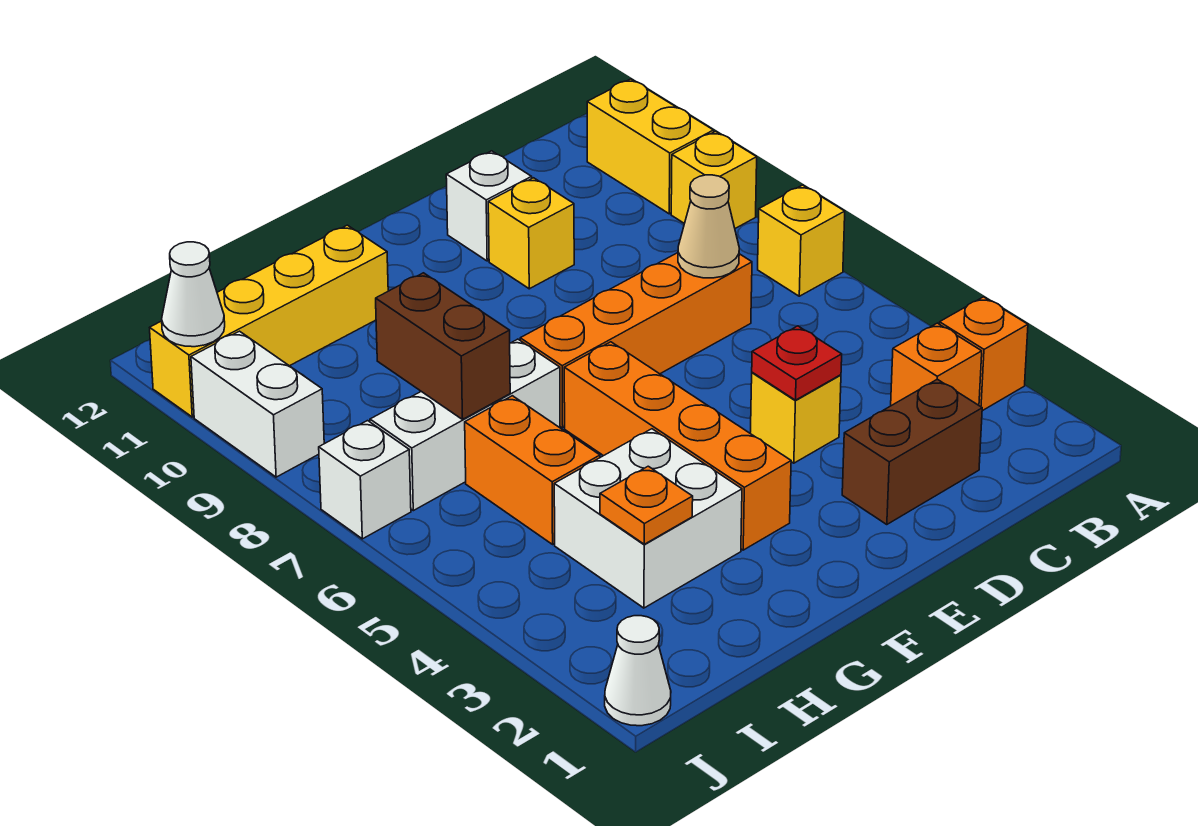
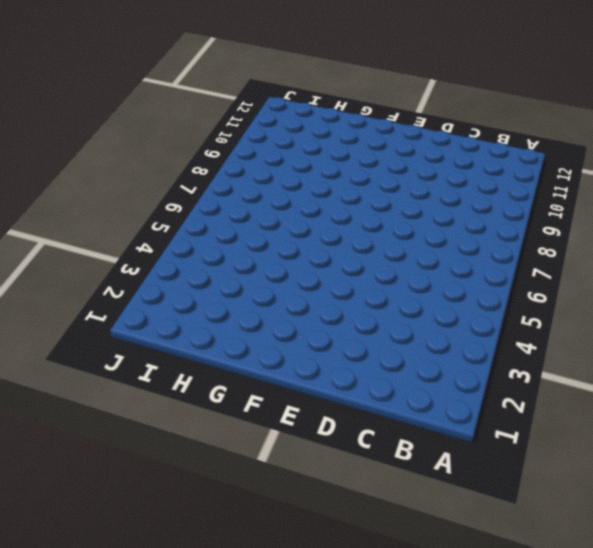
none -> orange brick A3 level 1
none -> yellow brick A7 level 1
none -> yellow brick A9 level 1

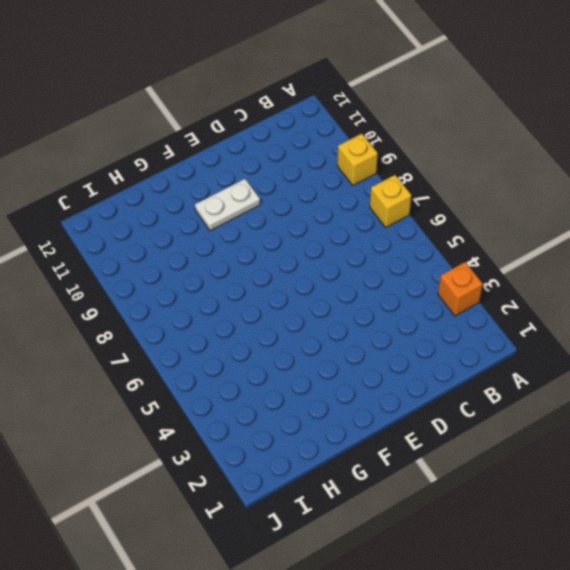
white plate E10:F10 level 1 -> none
none -> yellow brick A10:A11 level 1
none -> orange brick B3 level 1
none -> brown brick C2:D2 level 1

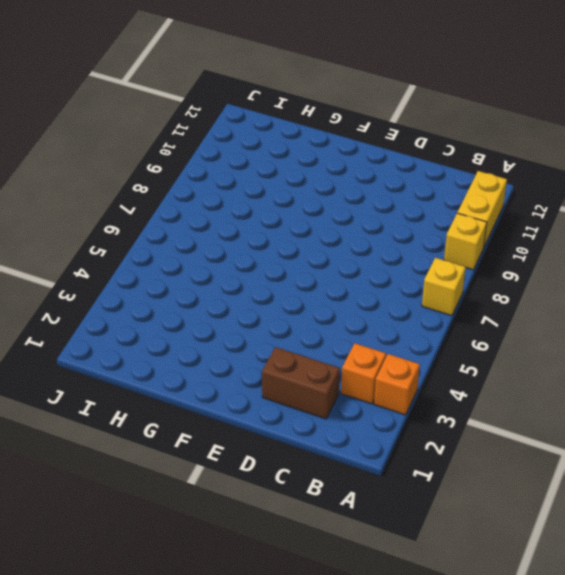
none -> orange brick C7:F7 level 1
none -> yellow brick D4 level 1
none -> yellow brick D10 level 1

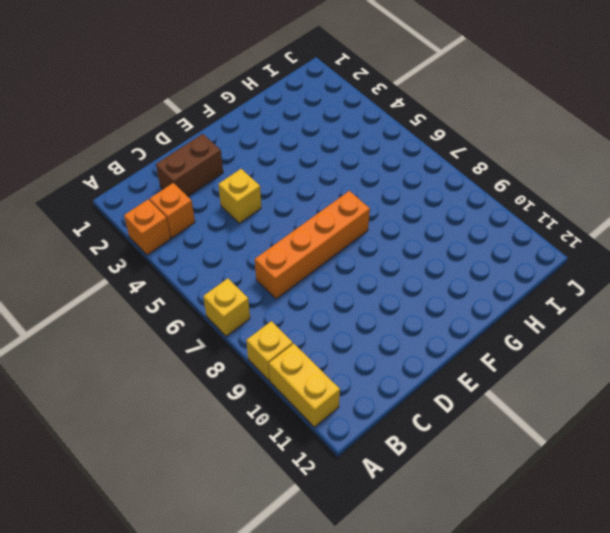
none -> yellow brick D10 level 1
none -> white brick D11 level 1
none -> orange brick F3:F6 level 1

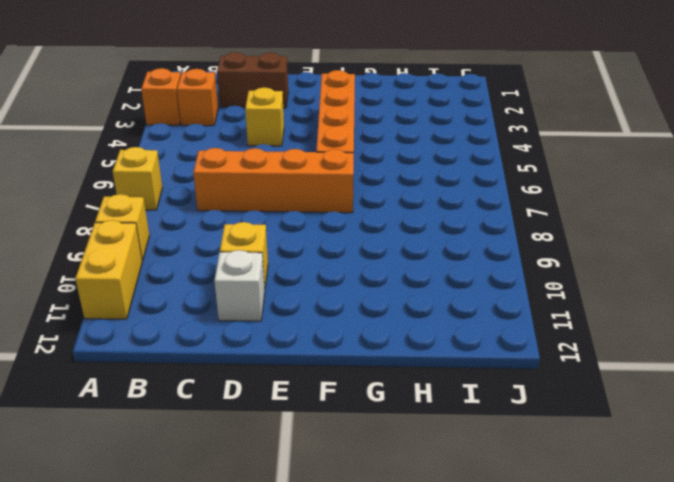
none -> white brick G3:H4 level 1
none -> white brick G7:I7 level 1
none -> yellow brick G11:J11 level 1

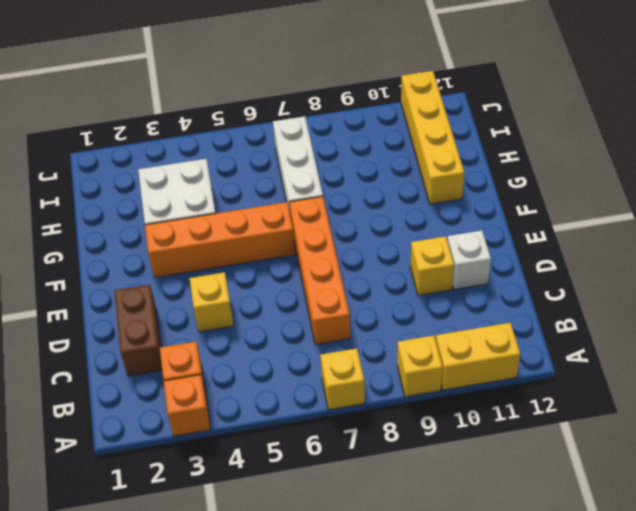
none -> orange brick H5:H6 level 1
none -> white cone J1 level 1
none -> white brick J7 level 1

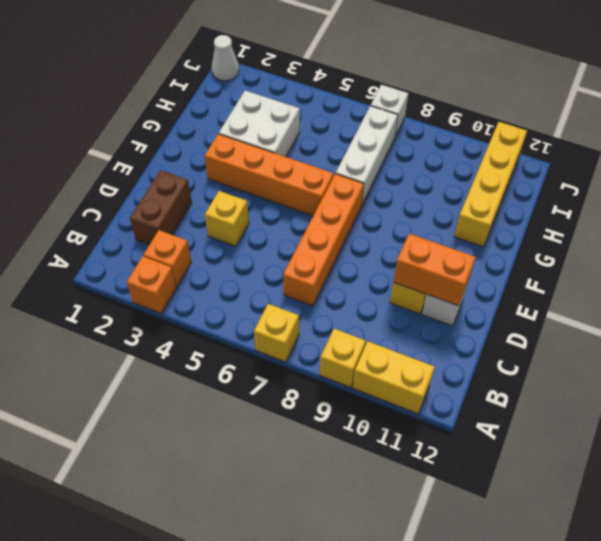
orange brick D10:D11 level 2 -> orange brick H5:H6 level 1
none -> white brick J9:J10 level 1
none -> tan cone C7 level 2
none -> red plate D4 level 2

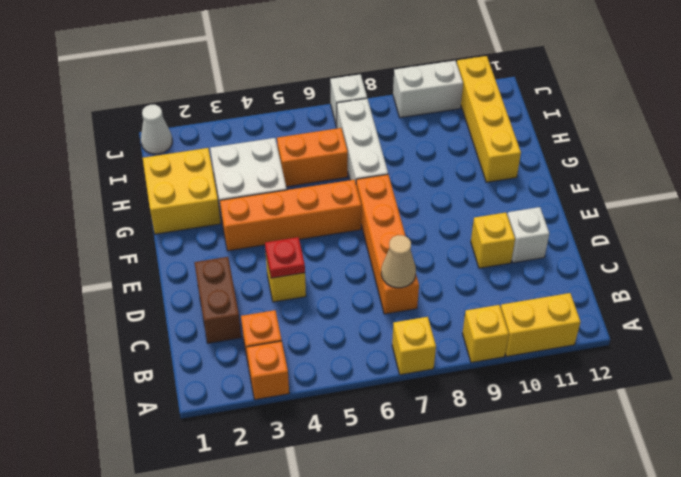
yellow brick G1:H2 level 1 -> none
none -> orange plate H3 level 2
none -> brown brick H7:H8 level 2
none -> white cone J11 level 2

